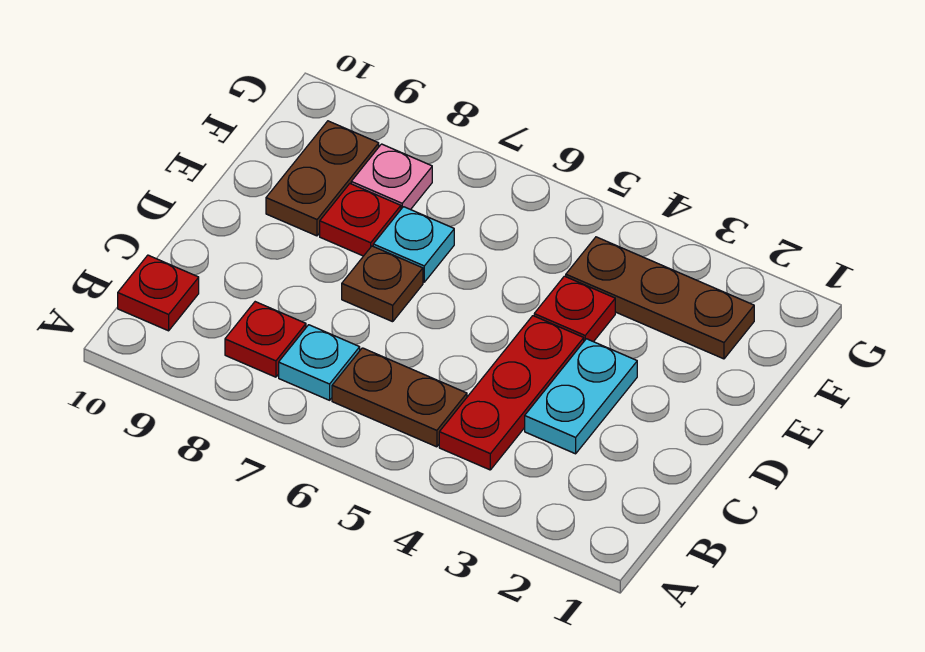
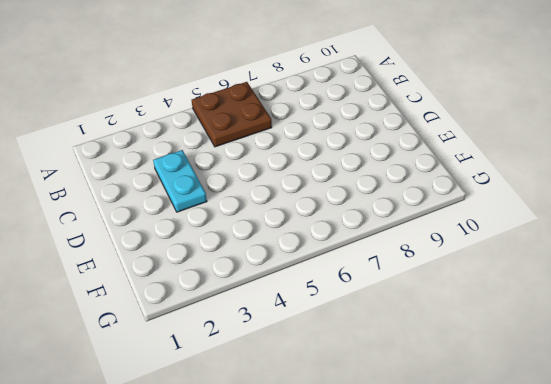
brown plate A5:B6 level 1 -> brown plate B5:B6 level 1
none -> red plate B4:D4 level 1
none -> cyan plate B7 level 1
none -> red plate B8 level 1

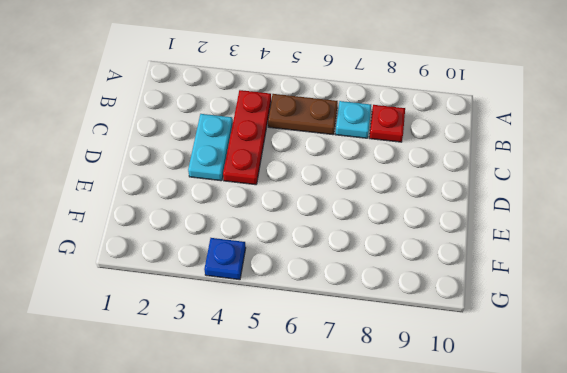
blue plate G4 level 1 -> none
none -> red plate B10 level 1
none -> brown plate D7 level 1
none -> red plate E4 level 1

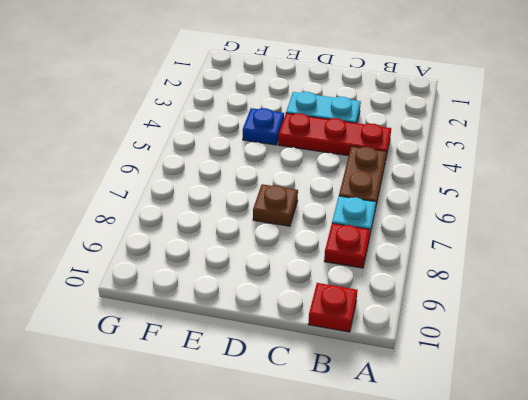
blue plate E4 level 1 -> red plate E4 level 1
none -> cyan plate E7 level 1
none -> red plate E8 level 1
none -> brown plate E9:F9 level 1

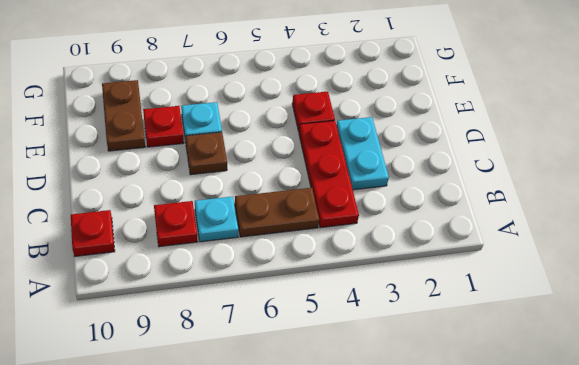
none -> brown plate F2:F4 level 1
none -> pink plate F8 level 1

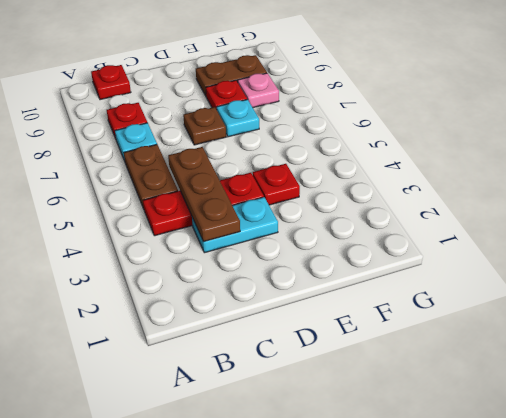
brown plate C3:C5 level 2 -> brown plate F2:F4 level 1

